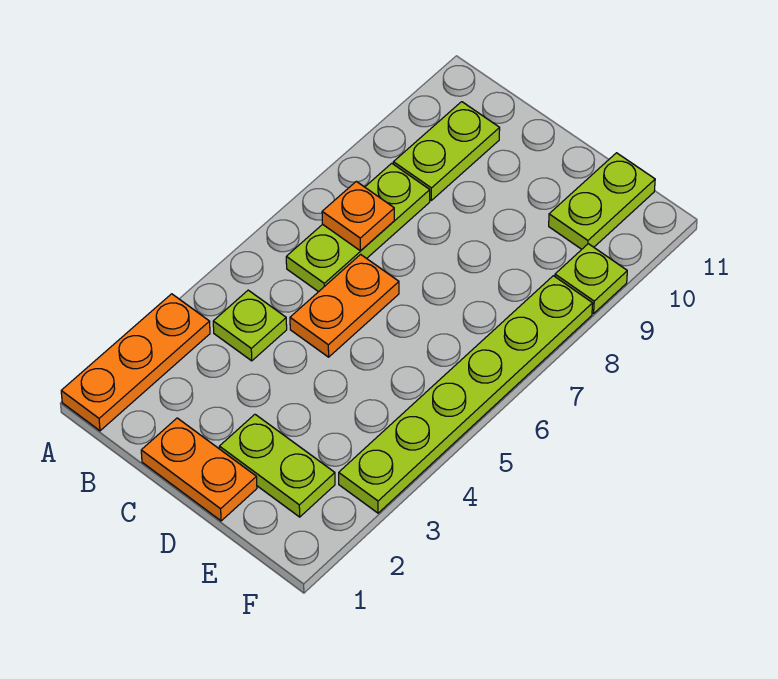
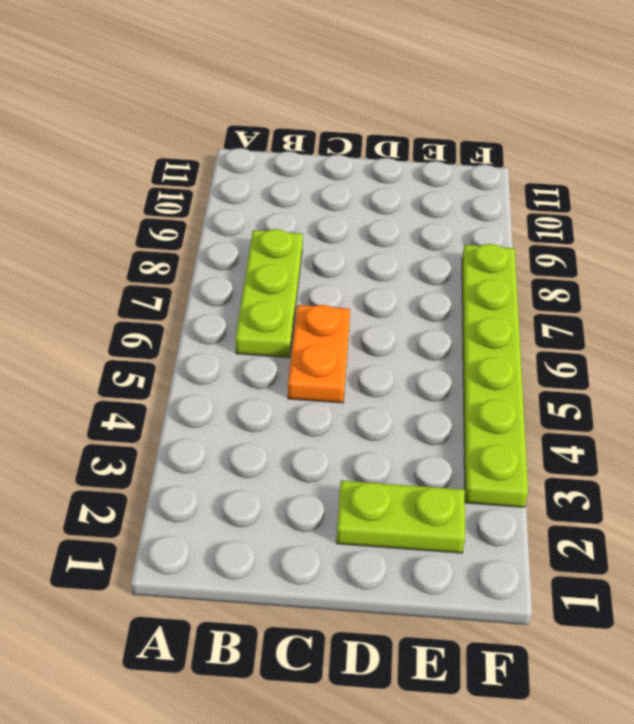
none -> orange plate A1:A3 level 1
none -> lime plate B4 level 1

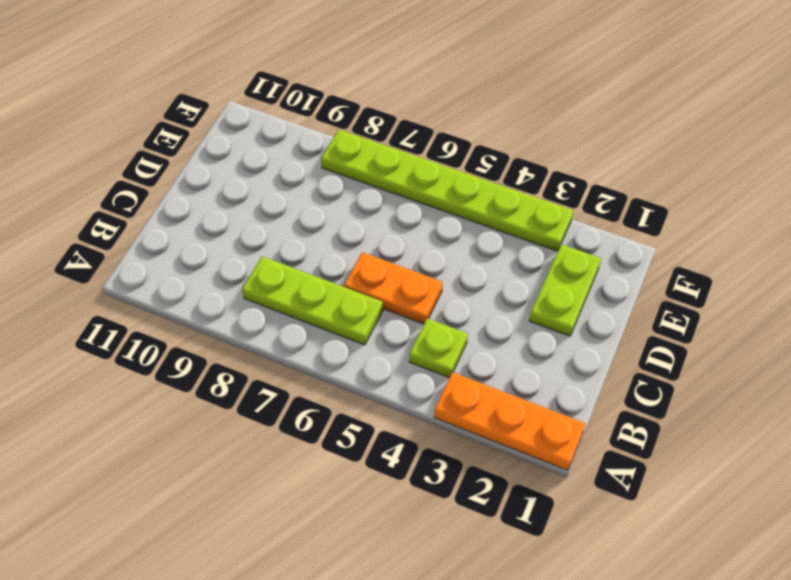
none -> lime plate B9:B10 level 1
none -> orange plate C1:D1 level 1

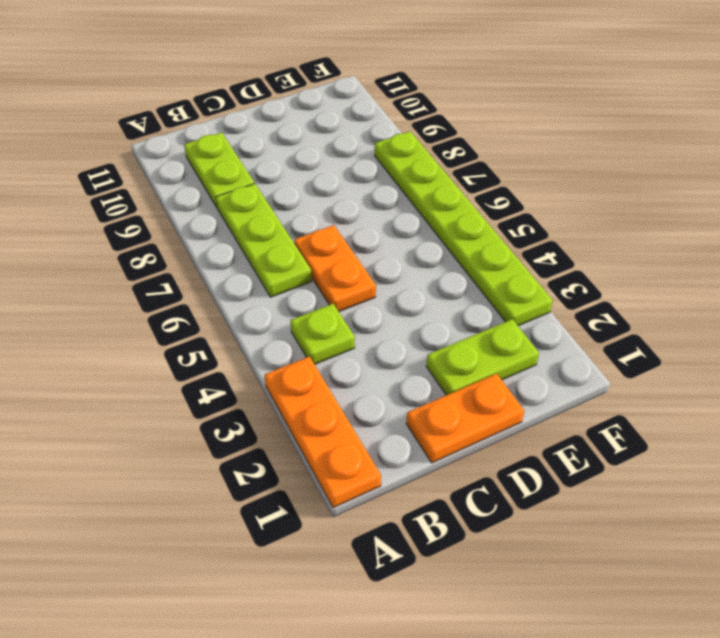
none -> lime plate E10:E11 level 1
none -> lime plate F9 level 1

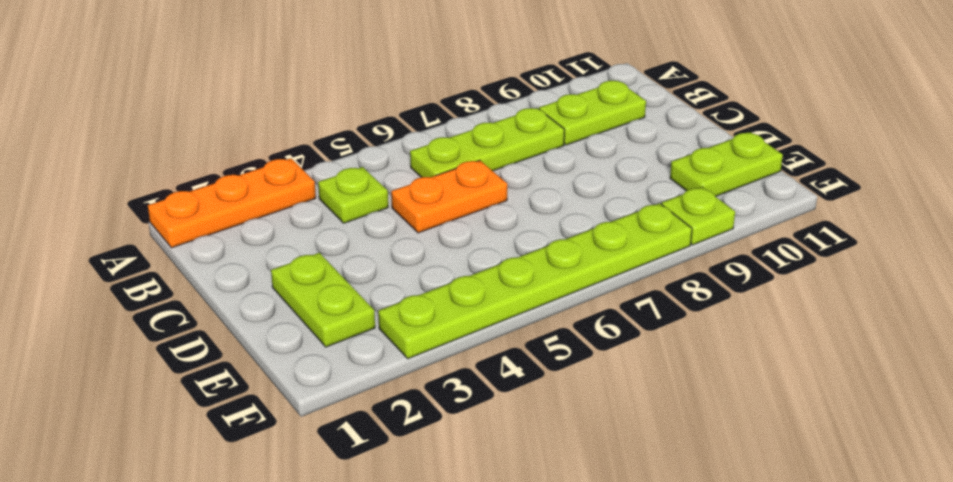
none -> orange plate C1:D1 level 1
none -> orange plate B7 level 2

